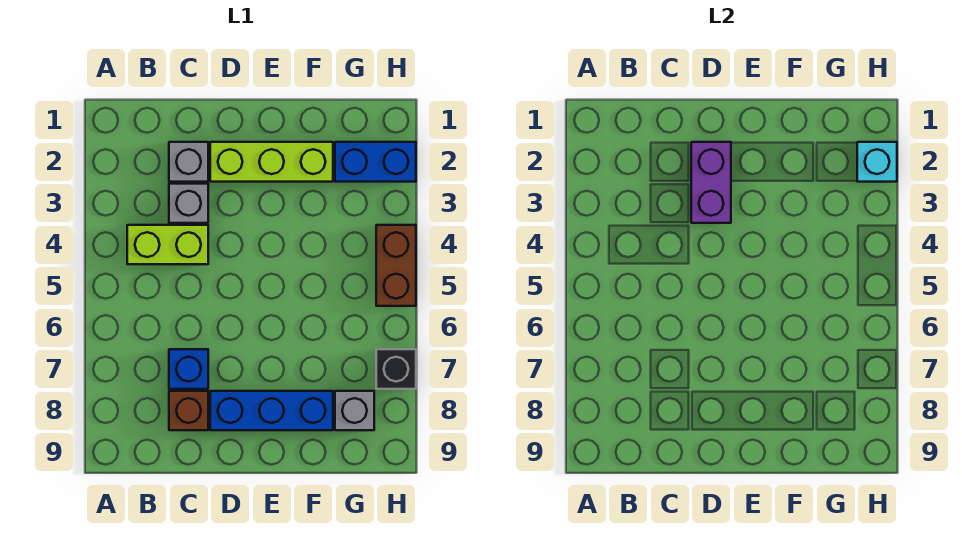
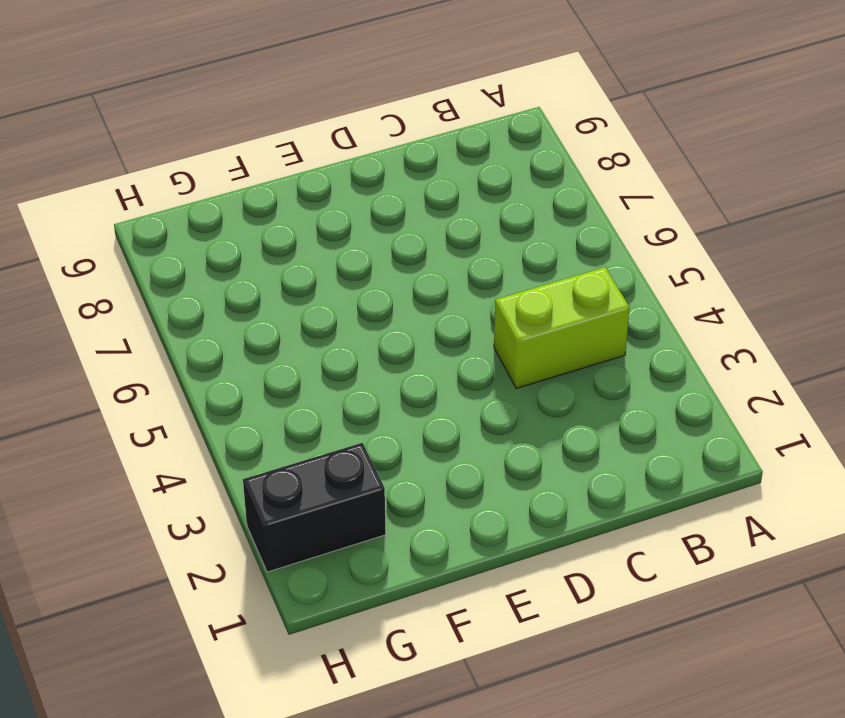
black brick G2:H2 level 1 -> blue brick G2:H2 level 1
none -> grey brick C2 level 1
none -> grey brick C3 level 1
none -> blue brick C7 level 1

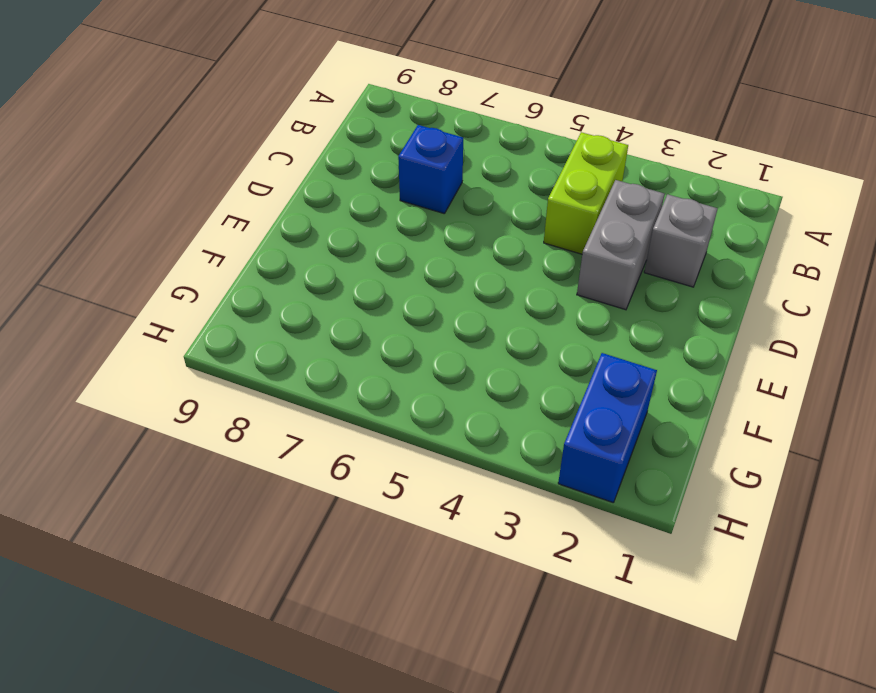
grey brick C3:D3 level 1 -> grey brick C3 level 1
none -> brown brick C8 level 1
none -> lime brick D2:F2 level 1
none -> blue brick D8:F8 level 1

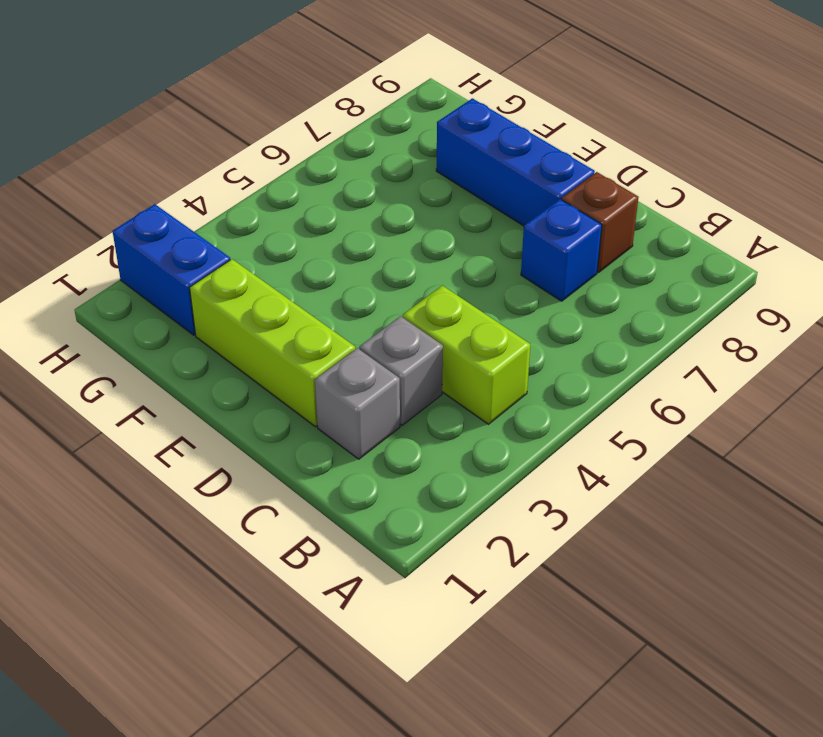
none -> grey brick G8 level 1
none -> brown brick H4:H5 level 1
none -> black brick H7 level 1

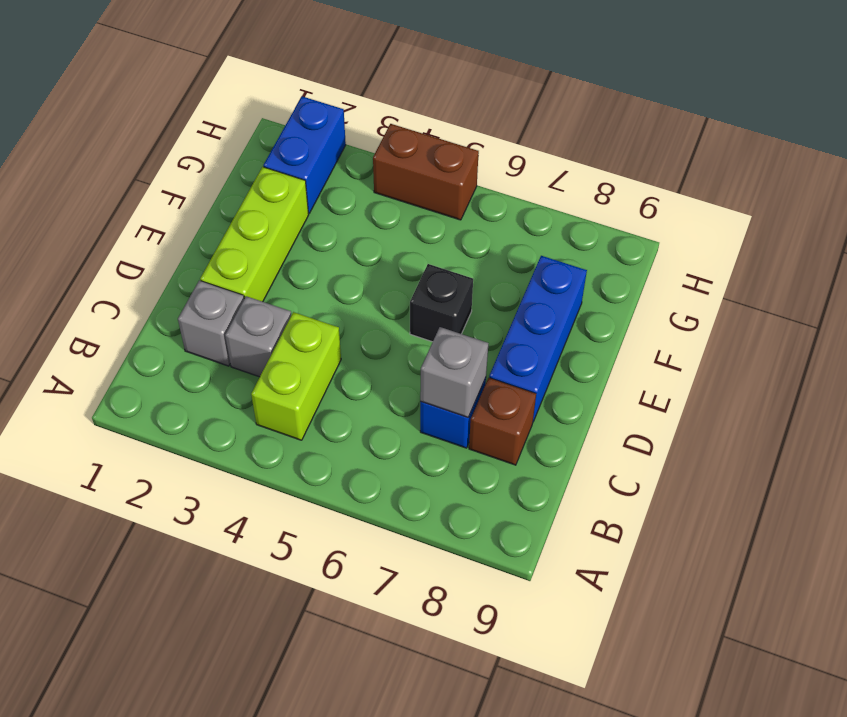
grey brick C7 level 2 -> grey brick G8 level 1
black brick E6 level 1 -> black brick H7 level 1
none -> purple brick D2:D3 level 2
none -> cyan brick H2 level 2

